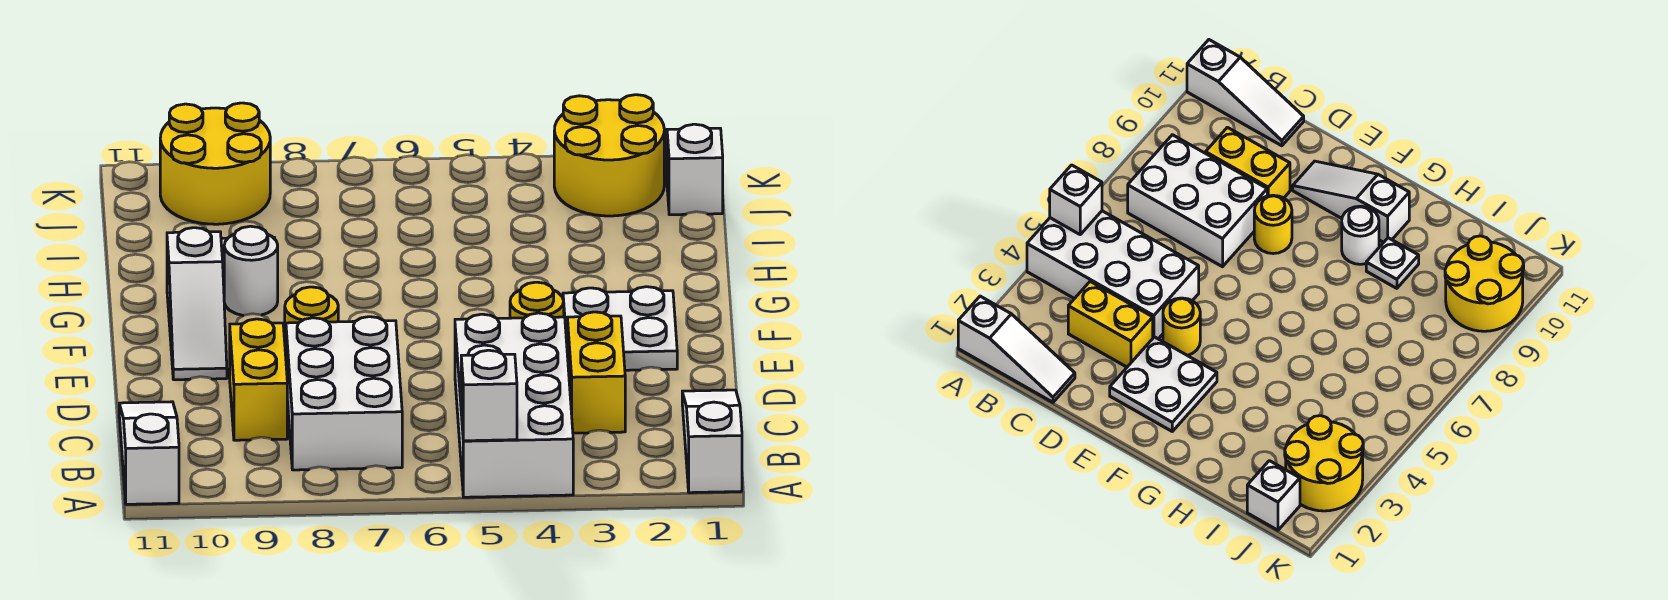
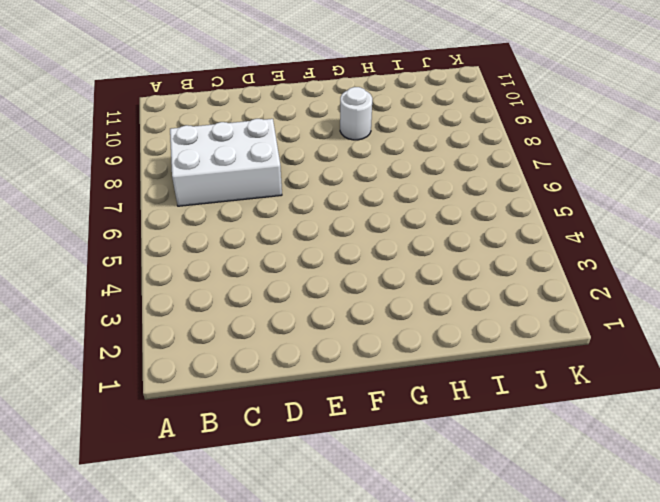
none -> white slope A1:C1 level 1 top A
none -> white brick A4:D5 level 1
none -> white slope A11:C11 level 1 top A

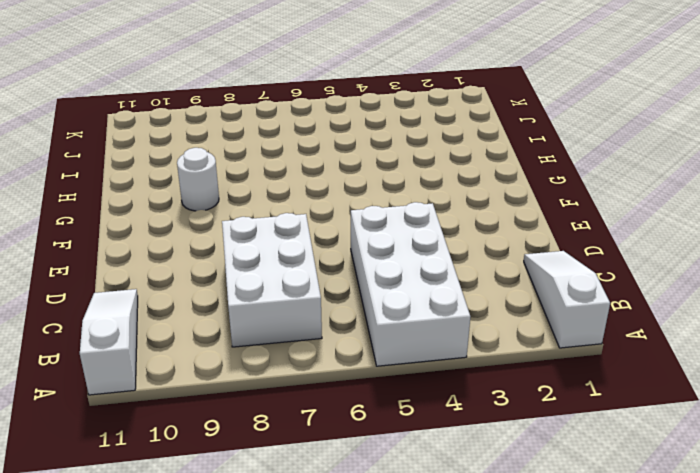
none -> yellow brick C3:D3 level 1
none -> yellow brick C9:D9 level 1
none -> white plate E2:F3 level 1

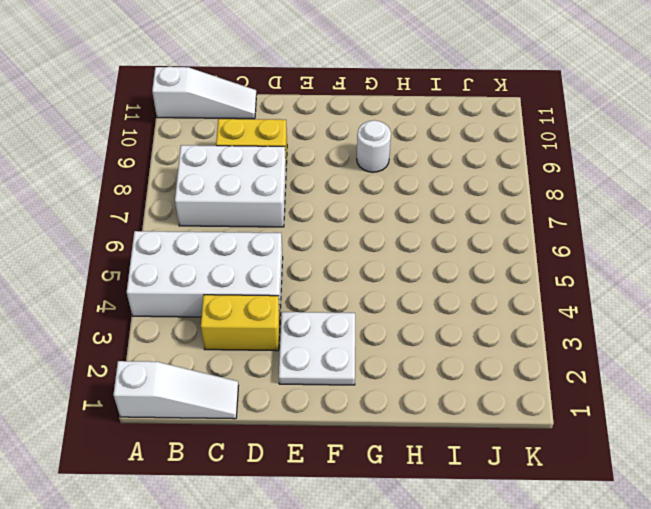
none -> yellow round brick E4 level 1
none -> yellow round brick E8 level 1
none -> white slope E10:G10 level 1 top G

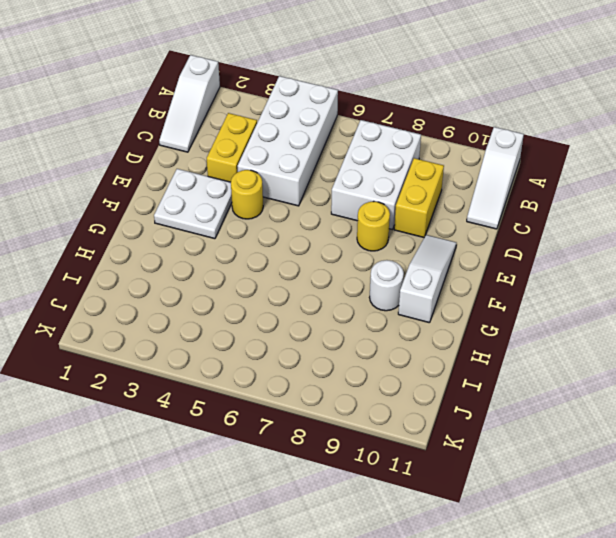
none -> white plate H9 level 1
none -> white brick J1 level 1
none -> yellow round brick J2:K3 level 1

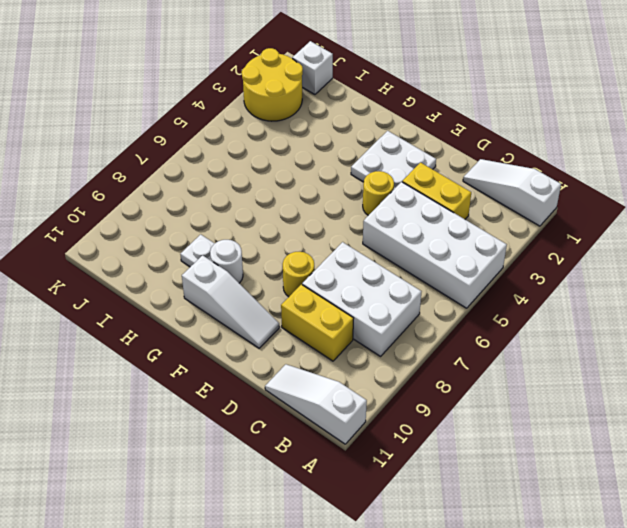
none -> yellow round brick J9:K10 level 1
none -> white brick A5 level 2

